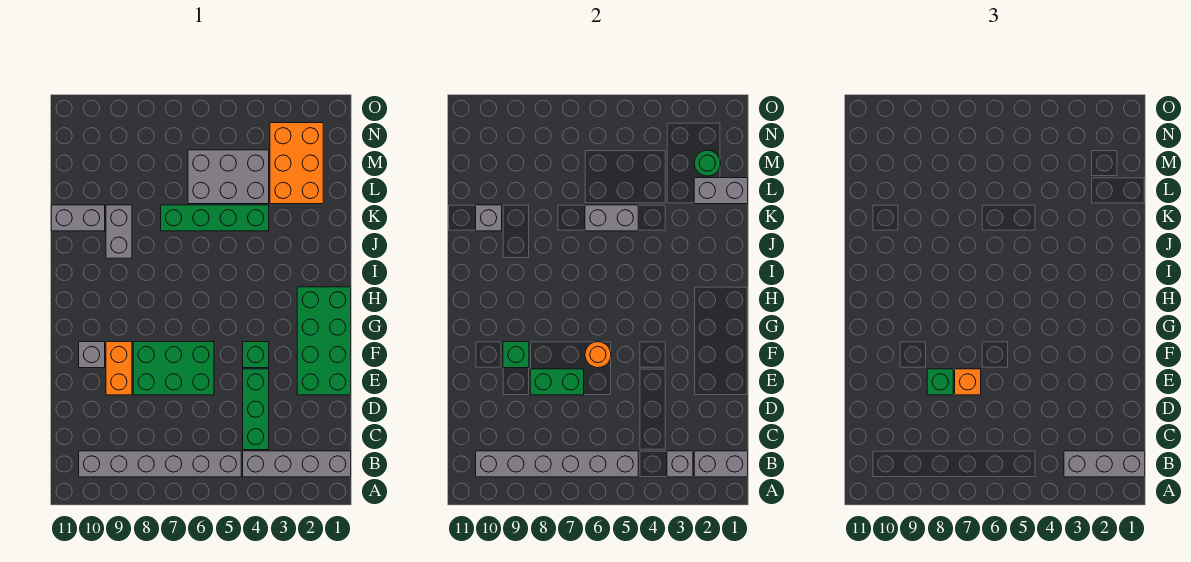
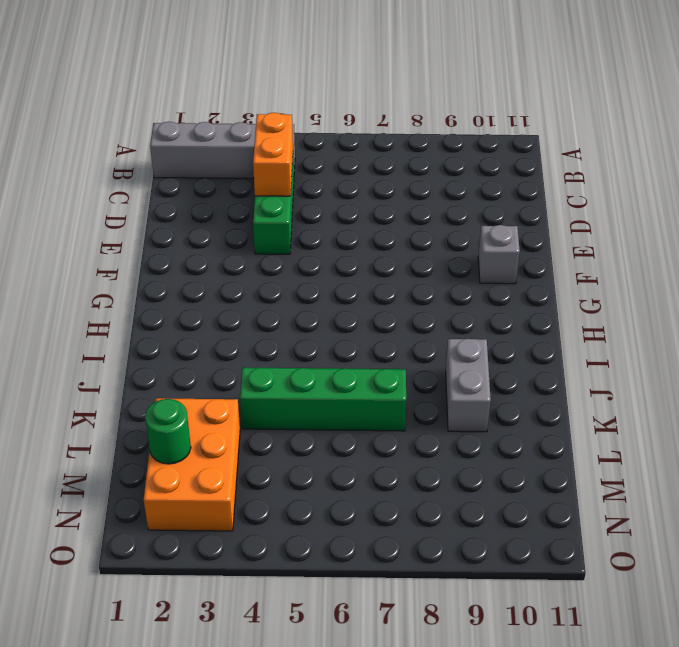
orange brick C4:D4 level 2 -> orange brick E9:F9 level 1
none -> grey brick B5:B10 level 1
none -> green brick E1:H2 level 1
none -> green brick E6:F8 level 1

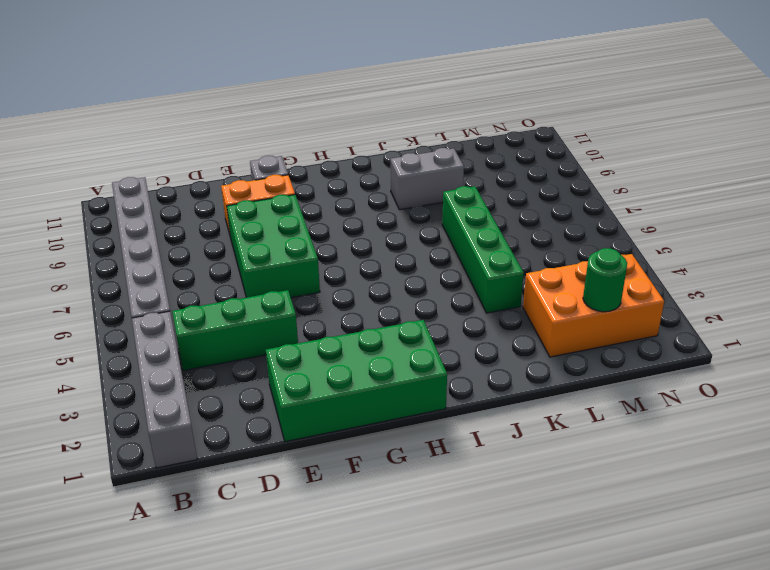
none -> green brick F4 level 1
none -> grey brick K10:K11 level 1
none -> grey brick L4:M6 level 1

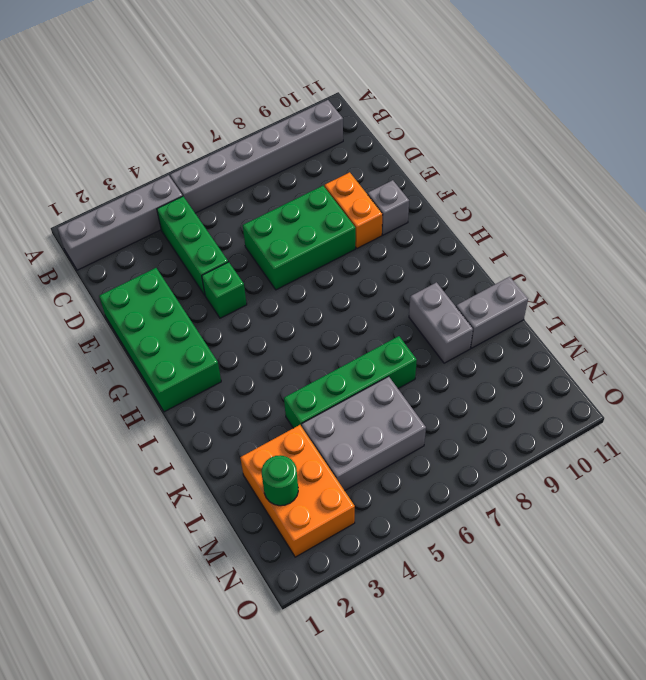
none -> grey brick B1:B2 level 2
none -> grey brick B3 level 2
none -> grey brick B5:B10 level 2

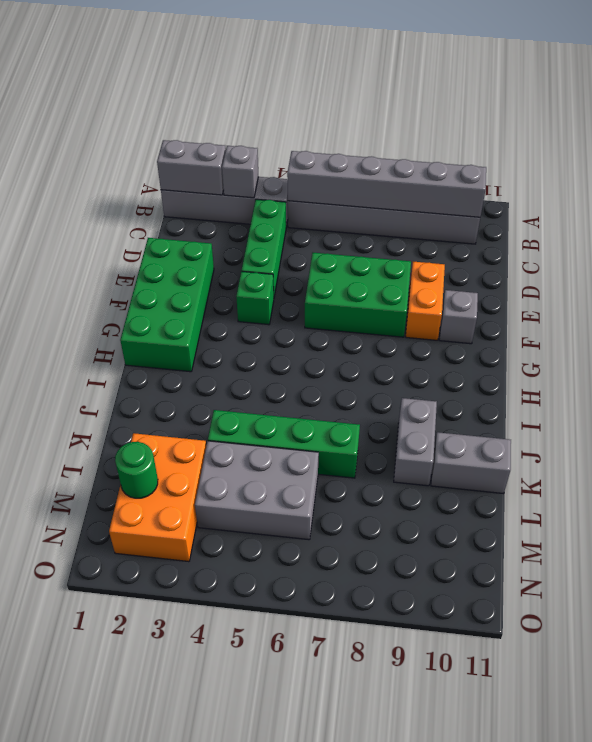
none -> green brick E7:E8 level 2
none -> orange round brick F6 level 2
none -> green brick F9 level 2

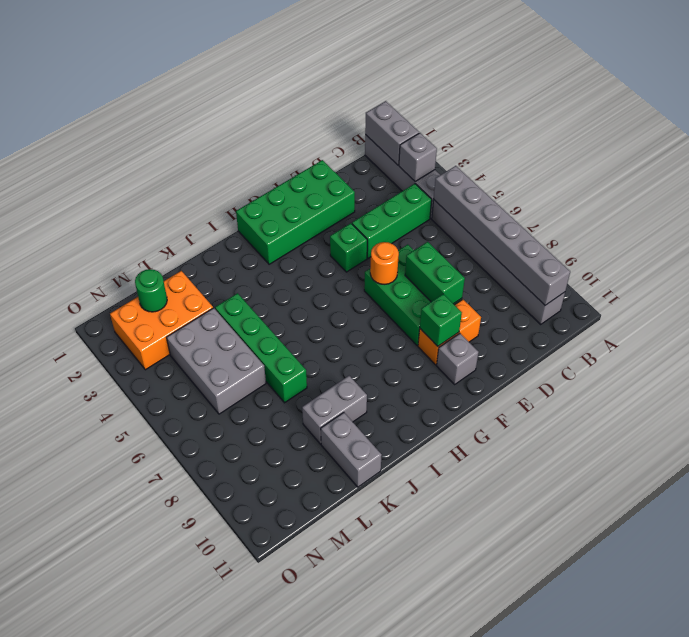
none -> grey brick K5:K6 level 2
none -> grey brick K10 level 2
none -> grey brick L1:L2 level 2

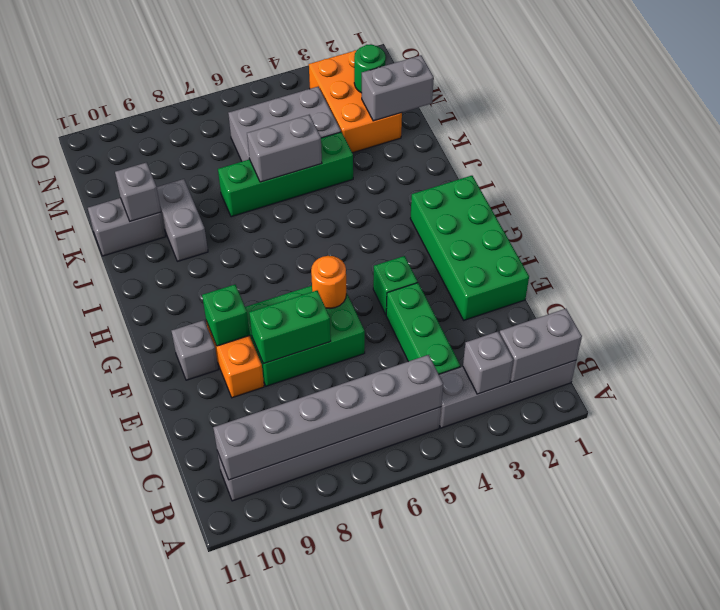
none -> grey brick B1:B3 level 3
none -> orange brick E7 level 3
none -> green brick E8 level 3

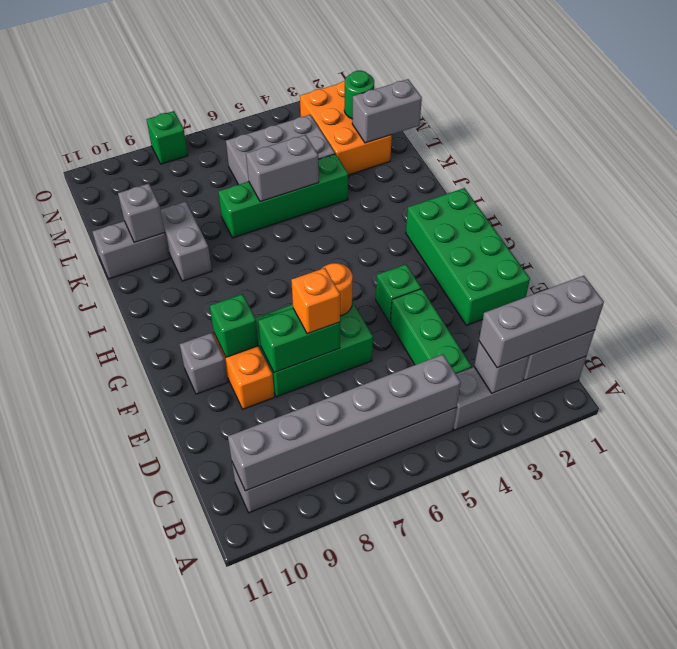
green brick O8 level 1 -> green brick E8 level 3

